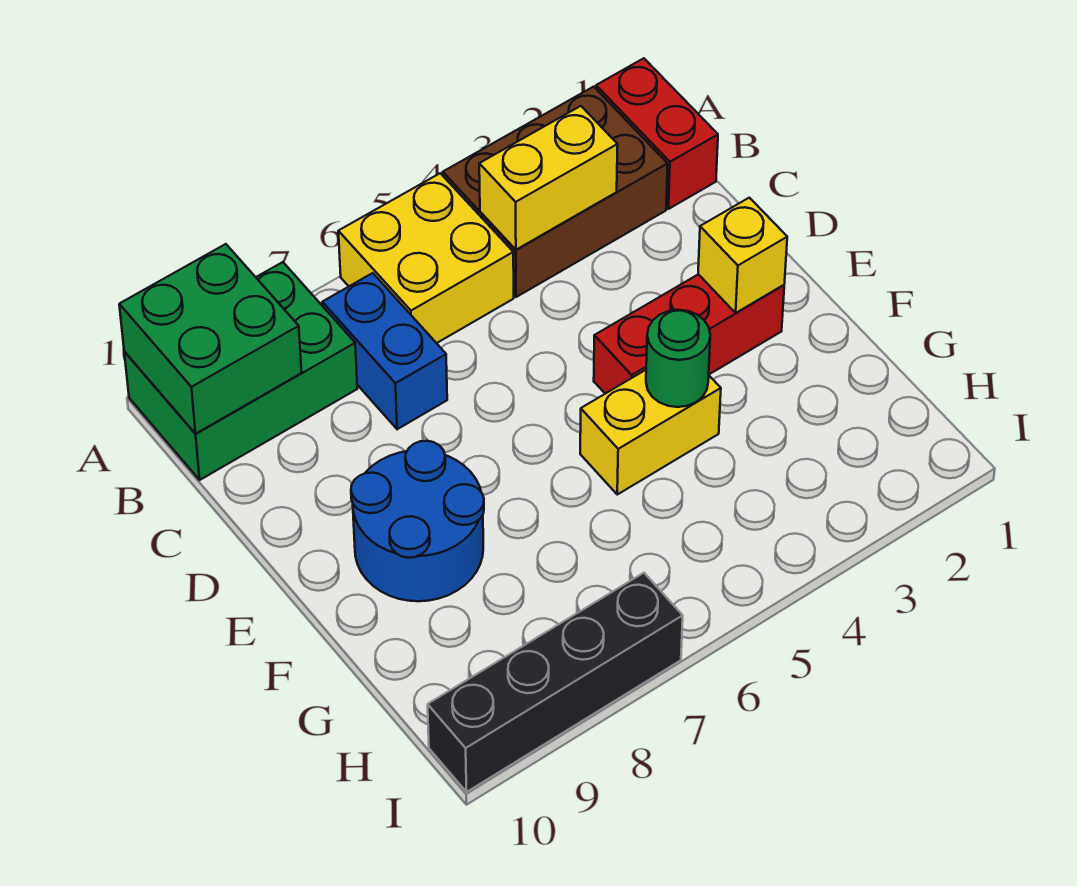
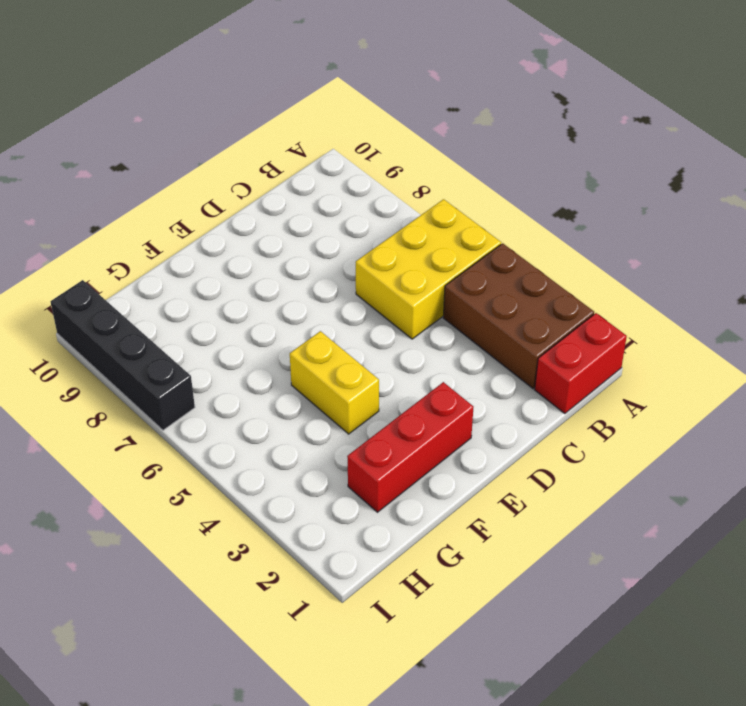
yellow brick A5:C6 level 1 -> yellow brick A5:B6 level 1
red brick E2:G2 level 1 -> red brick E2:E4 level 1
none -> green brick A8:B10 level 1
none -> blue brick B7:C7 level 1
none -> blue round brick E8:F9 level 1

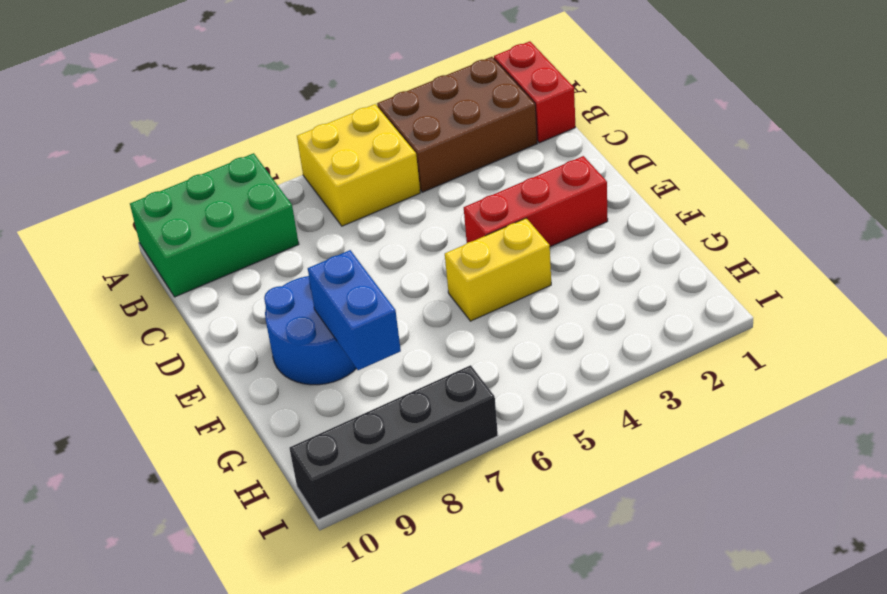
blue brick F8:G8 level 2 -> blue brick B7:C7 level 1
none -> green brick A9:B10 level 2
none -> yellow brick B3:B4 level 2
none -> yellow brick E2 level 2

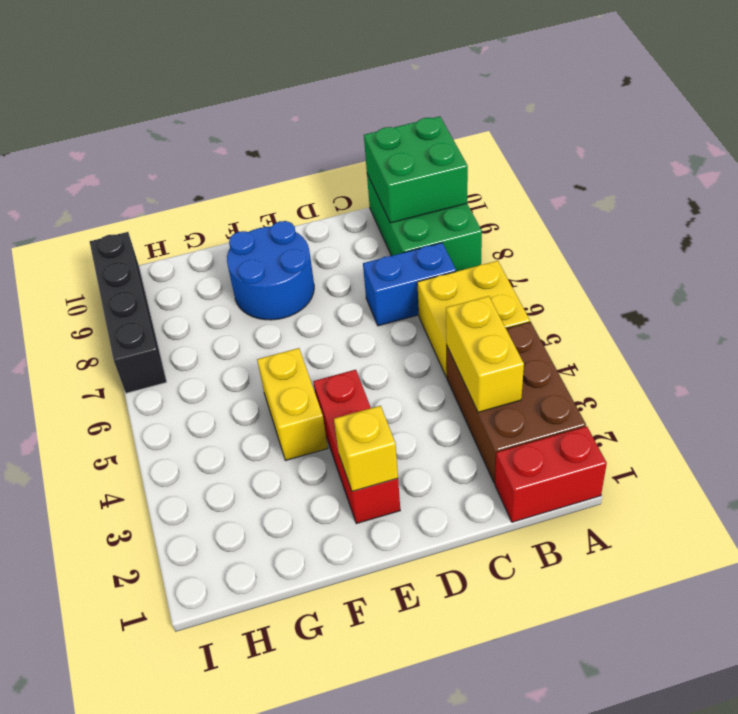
none -> green round brick F4 level 2

